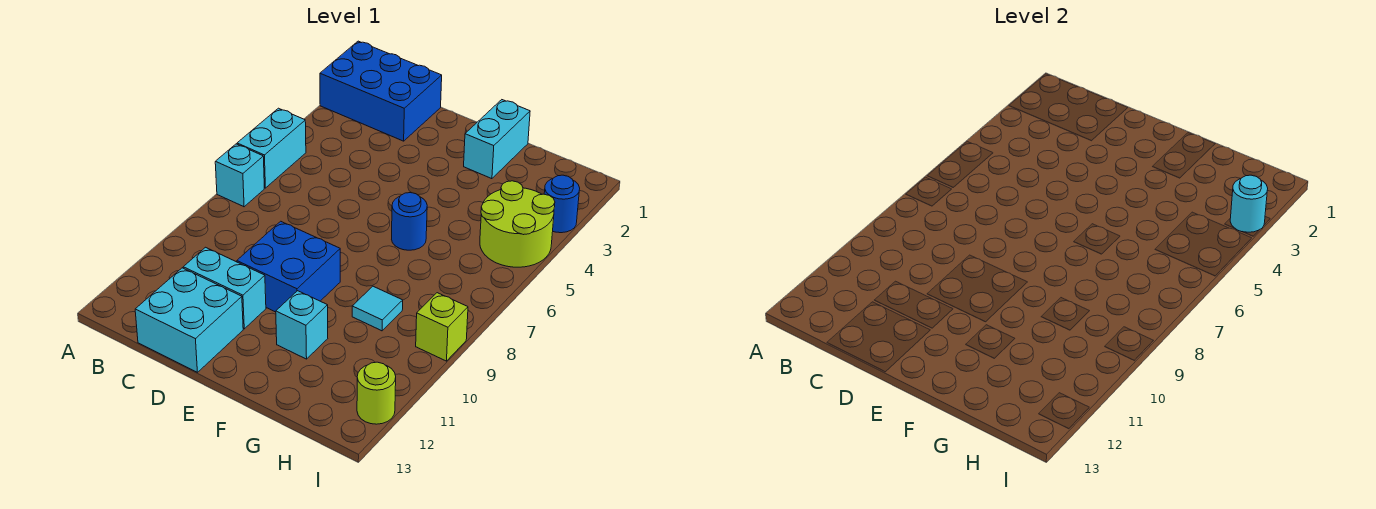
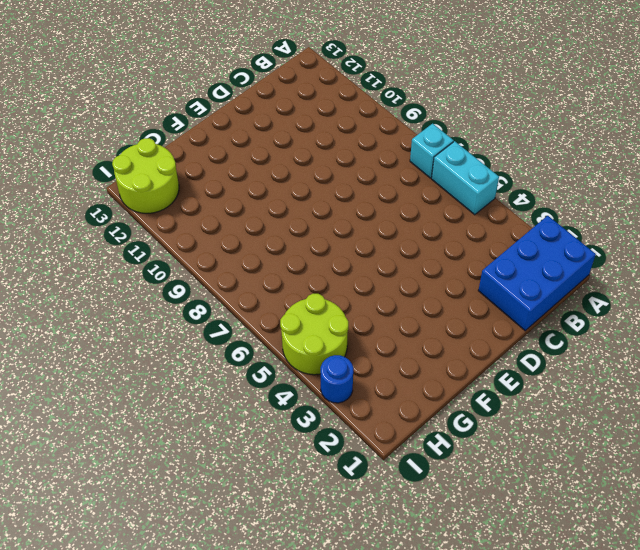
lime round brick H12:I13 level 1 -> lime round brick I12 level 1
none -> cyan brick C11:D11 level 1
none -> cyan brick C12:D13 level 1
none -> blue brick D9:E10 level 1

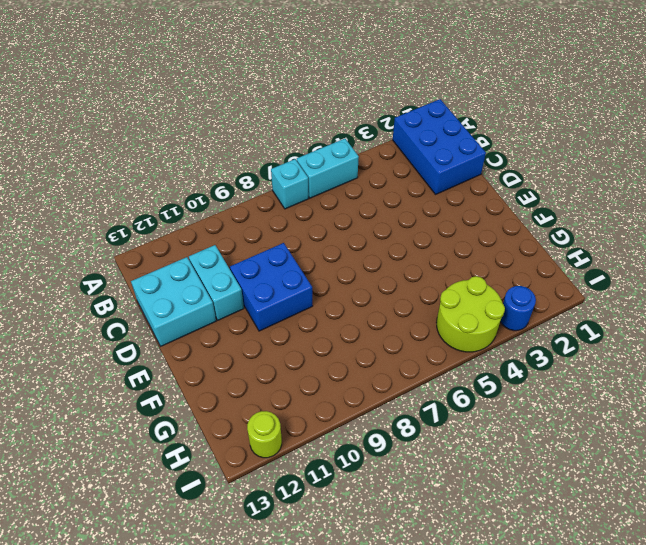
none -> cyan brick F1:F2 level 1
none -> blue round brick F6 level 1
none -> cyan brick F11 level 1

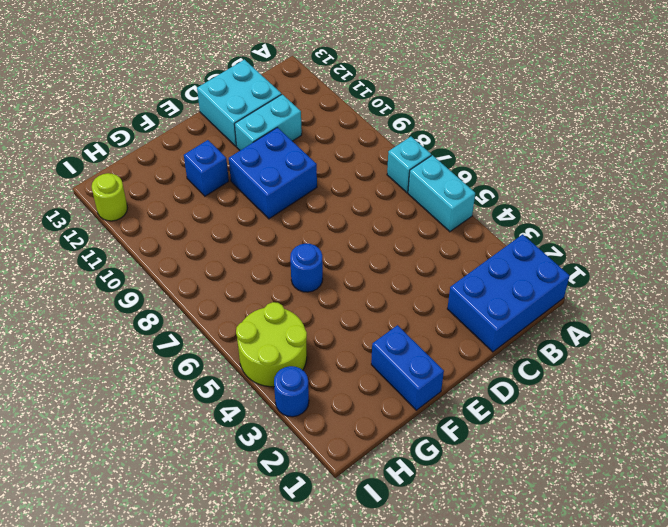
blue brick F1:F2 level 1 -> cyan brick F1:F2 level 1
blue brick F11 level 1 -> cyan brick F11 level 1
none -> cyan tile G9 level 1
none -> lime brick I9 level 1
none -> cyan round brick I3 level 2

